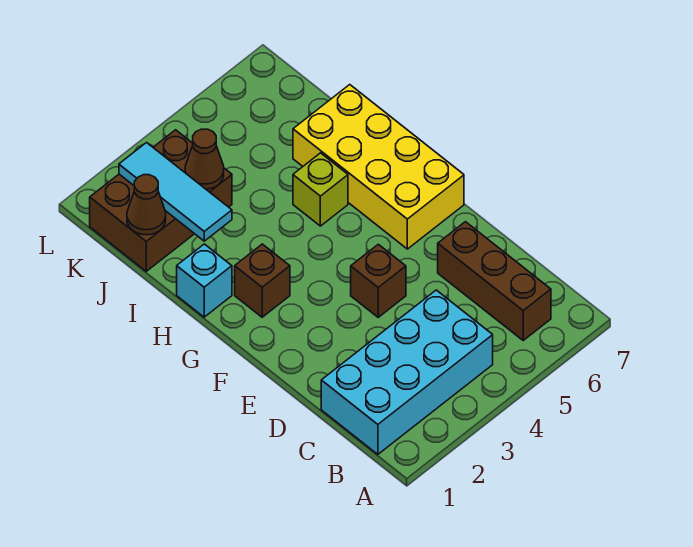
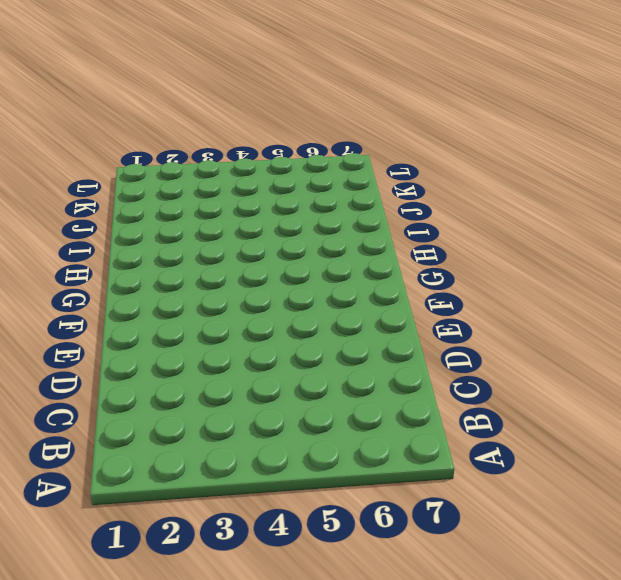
none -> cyan brick B1:C4 level 1
none -> brown brick B6:D6 level 1

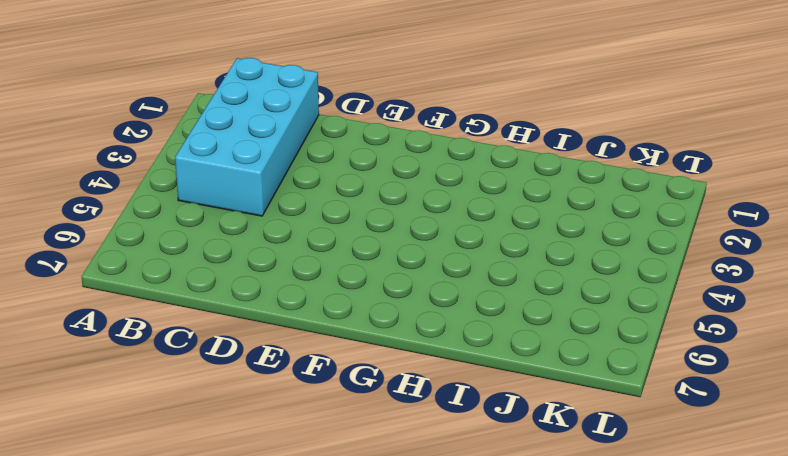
none -> brown brick B6:D6 level 1
none -> brown brick E4 level 1

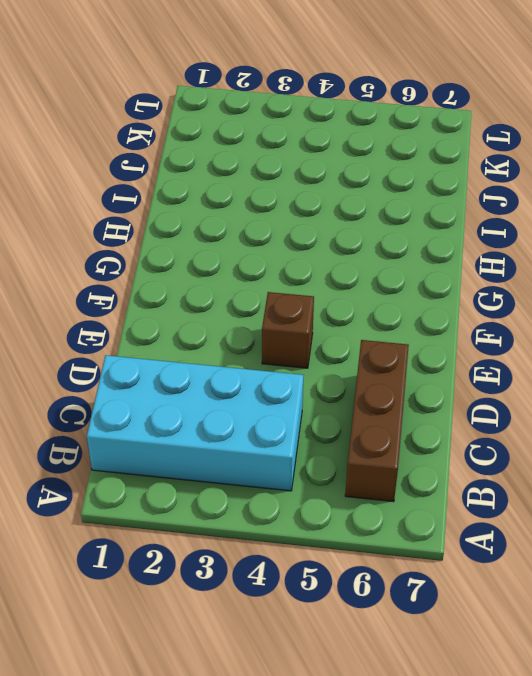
none -> yellow brick F6:I7 level 1
none -> brown brick G2 level 1

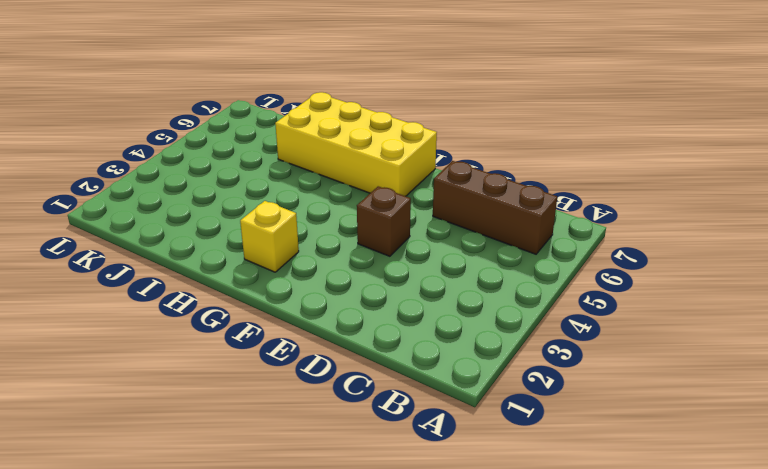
yellow brick G2 level 1 -> brown brick G2 level 1
none -> cyan brick B1:C4 level 1
none -> cyan brick H1 level 1

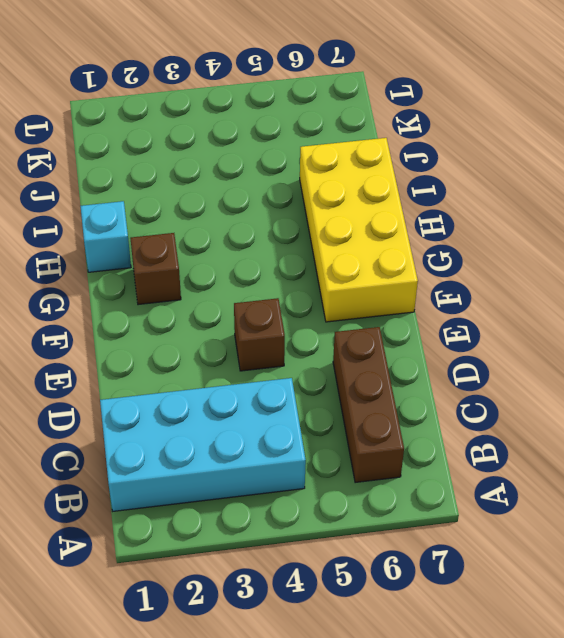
none -> lime brick H5 level 1
none -> brown brick J1:K3 level 1

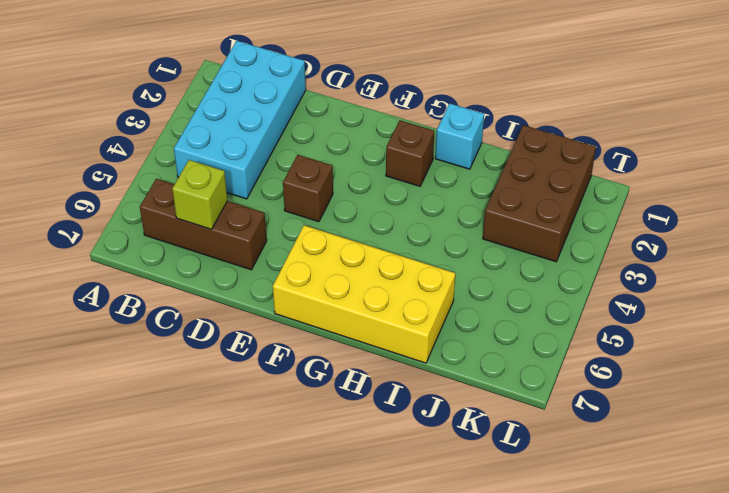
lime brick C6 level 2 -> lime brick H5 level 1
none -> cyan tile I2:K2 level 2
none -> brown cone J1 level 2

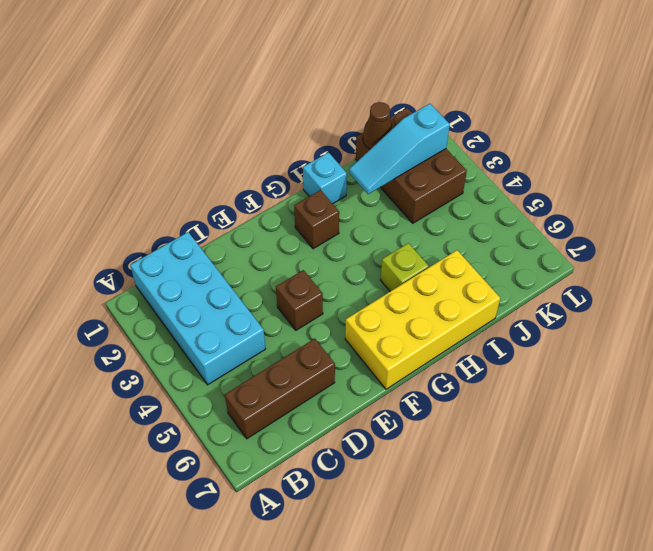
cyan slope I2:K2 level 2 top K -> cyan tile I2:K2 level 2
none -> brown cone J3 level 2

